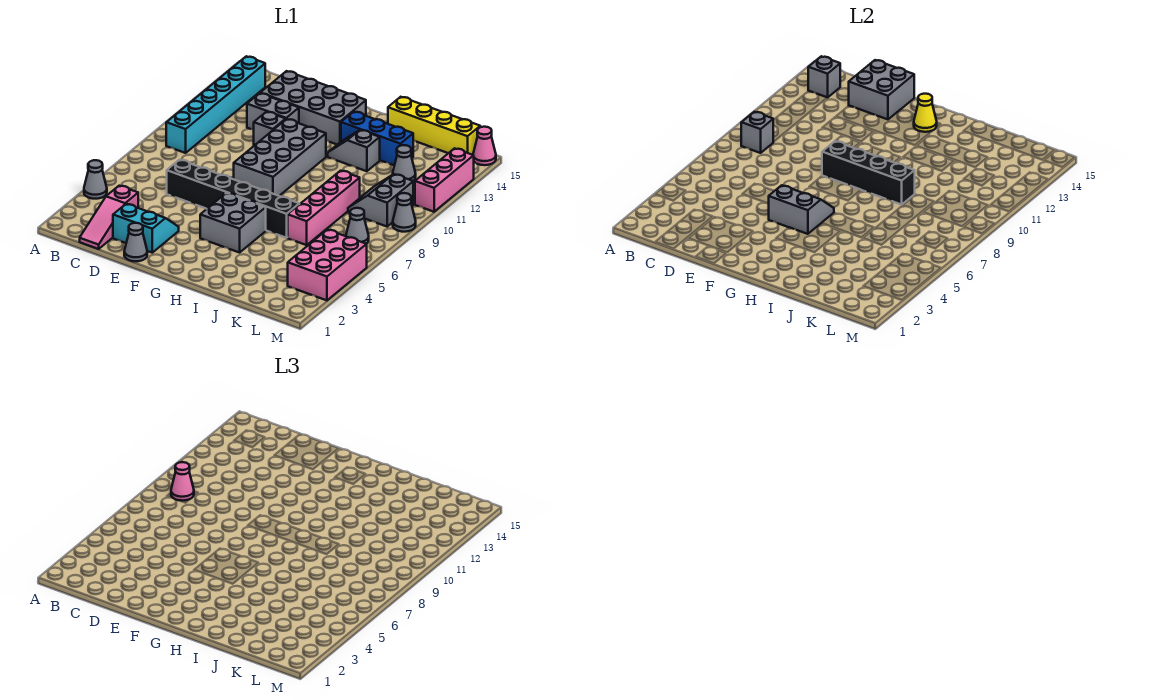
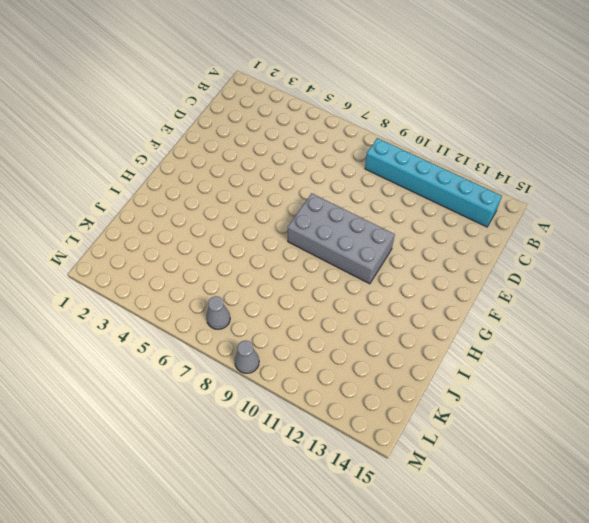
none -> grey cone A4 level 1
none -> pink slope C1:C3 level 1 top 3
none -> cyan slope D2:E3 level 1 top 2

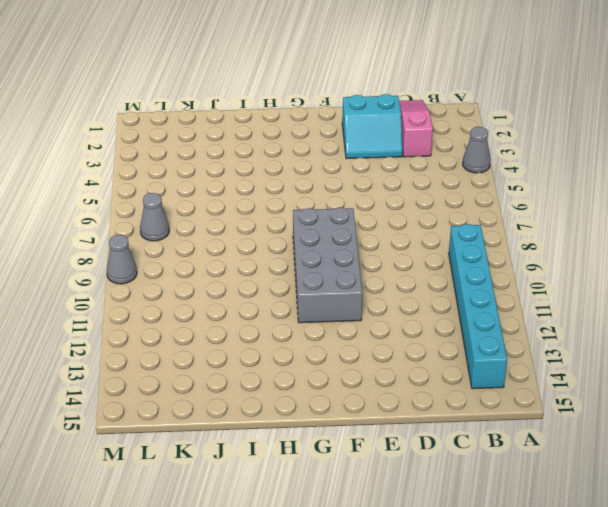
none -> black brick D6:I6 level 1
none -> grey brick D12:E12 level 1
none -> grey brick D13:G14 level 1

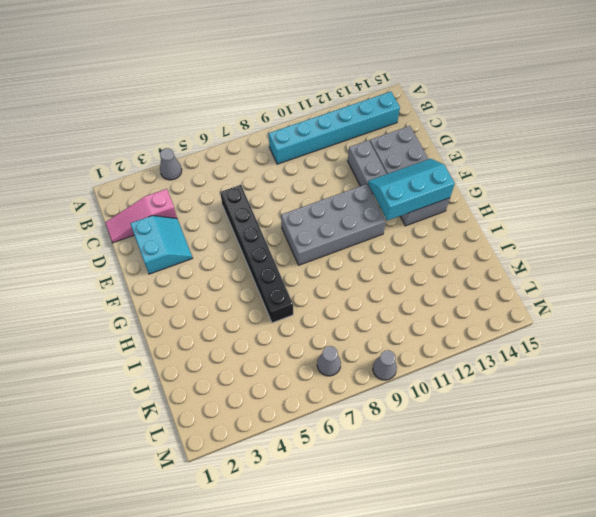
cyan slope F12:G14 level 2 top G -> yellow cone G14 level 2
none -> grey cone E1 level 1
none -> grey brick E11 level 1
none -> grey brick G4:H5 level 1

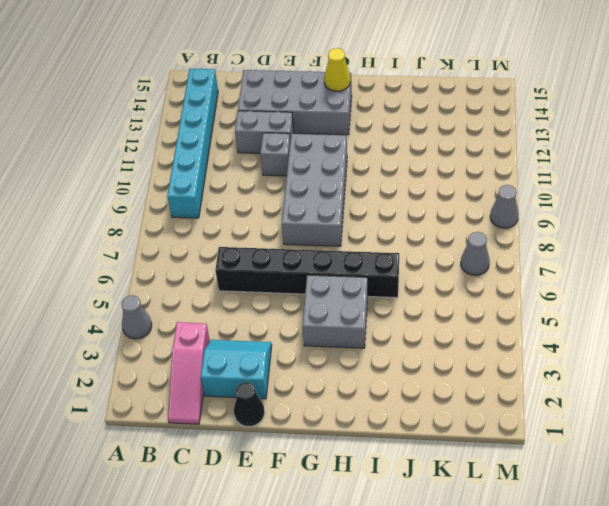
black cone E1 level 1 -> grey cone E1 level 1
none -> grey slope H12:I12 level 1 top I
none -> blue brick H13:J13 level 1
none -> yellow brick I15:L15 level 1

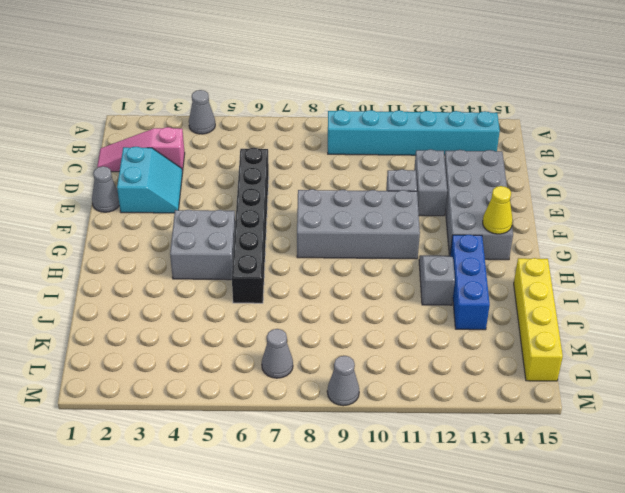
none -> pink brick J6:J9 level 1
none -> grey slope K9:L10 level 1 top L
none -> grey cone K12 level 1

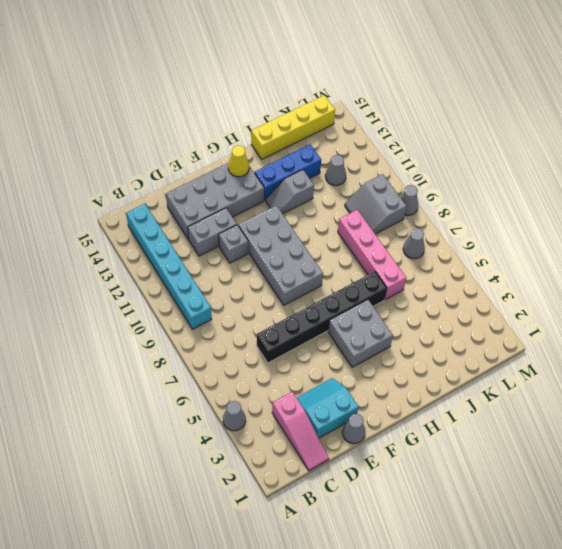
none -> pink brick L3:M5 level 1
none -> pink brick M11:M13 level 1
none -> pink cone M15 level 1

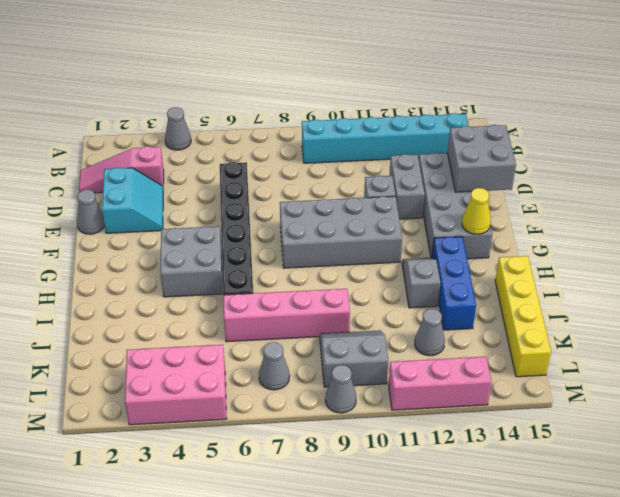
none -> pink cone M15 level 1
none -> grey brick B9 level 2
none -> grey brick B14 level 2

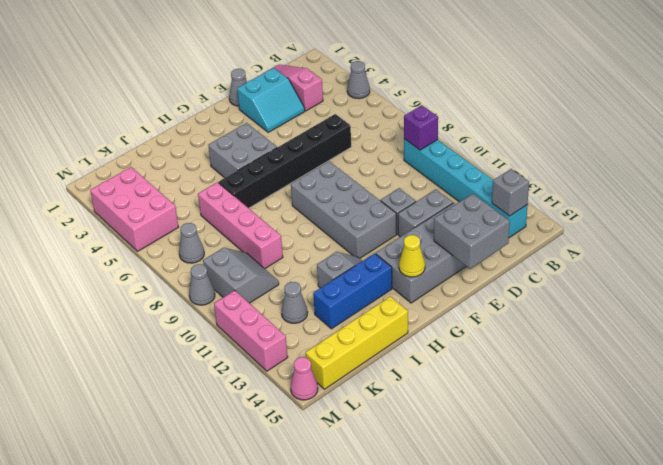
purple brick B9 level 2 -> grey brick B9 level 2
none -> grey slope F5:G6 level 2 top 5
none -> black brick F9:I9 level 2
none -> pink cone B9 level 3

